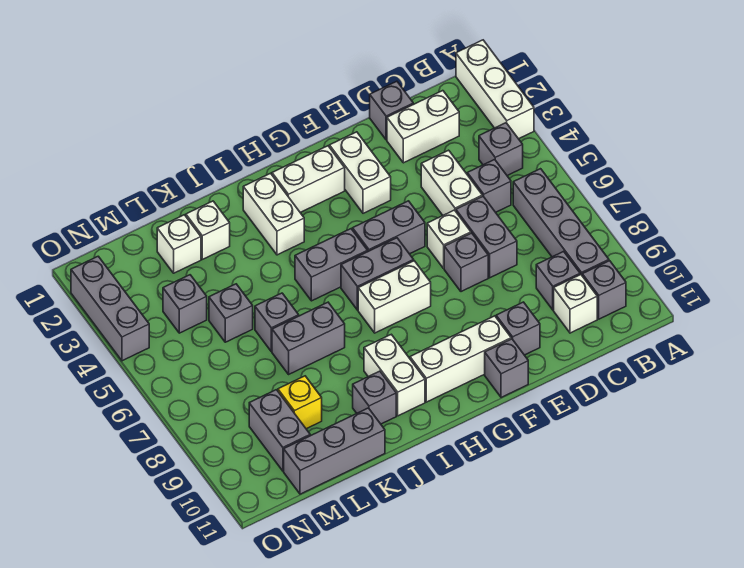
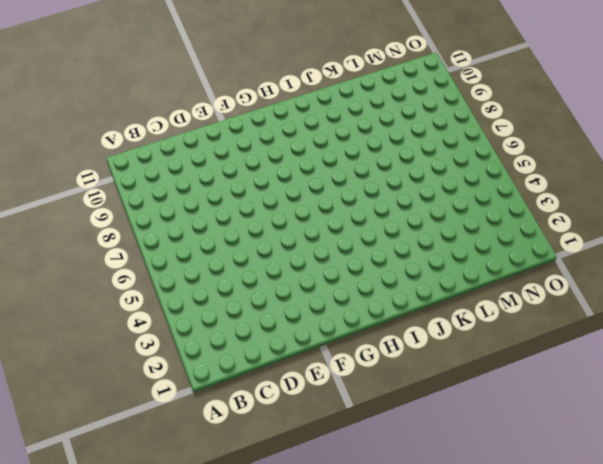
none -> white brick A1:A3 level 1
none -> grey brick B4 level 1
none -> grey brick B6:B9 level 1
none -> grey brick B10 level 1

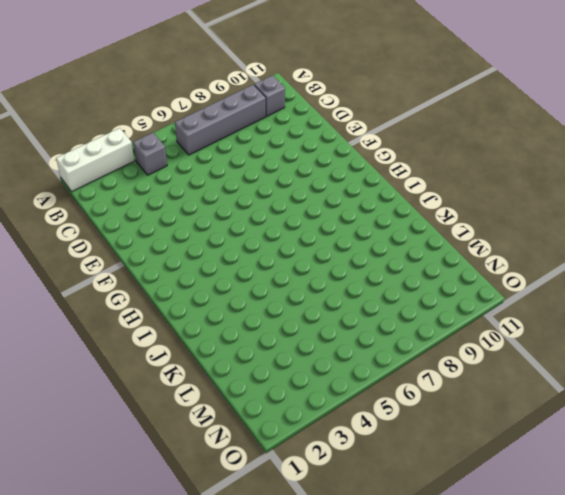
none -> white brick C2:D2 level 1
none -> grey brick C5 level 1
none -> grey brick C9 level 1
none -> white brick C10 level 1

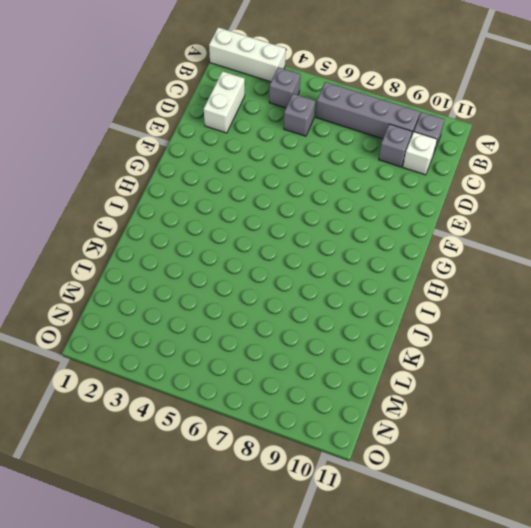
none -> grey brick D1 level 1
none -> white brick D4:D5 level 1
none -> grey brick D6:D7 level 1
none -> white brick E6 level 1

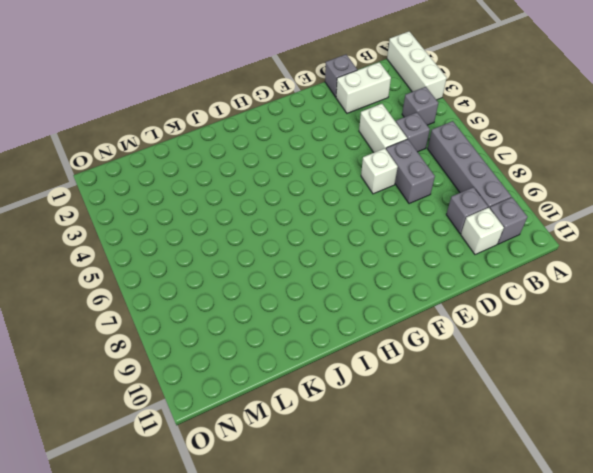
none -> grey brick E7 level 1
none -> grey brick E10 level 1
none -> white brick F2:F3 level 1
none -> grey brick F5:G5 level 1

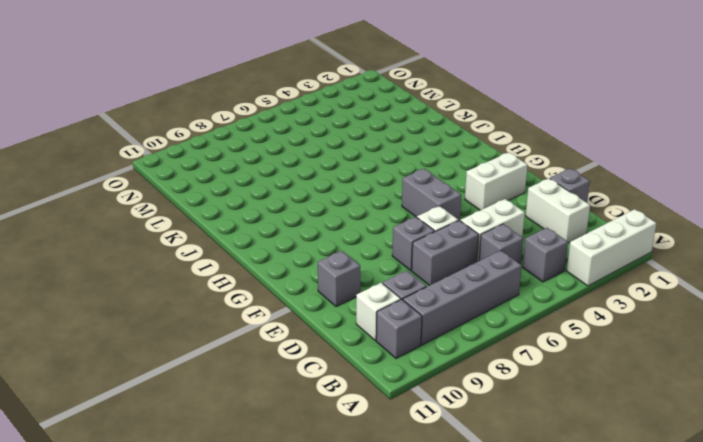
none -> white brick F10:H10 level 1
none -> grey brick F11 level 1
none -> white brick G2:H2 level 1
none -> grey brick G6:H6 level 1

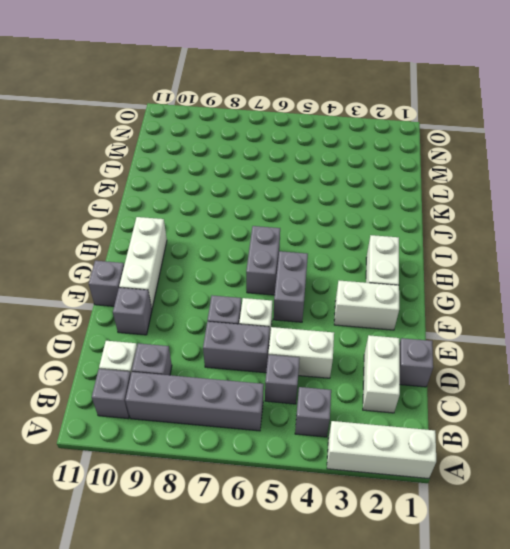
none -> white brick G7:H7 level 1
none -> grey brick H5:I5 level 1
none -> white brick I2:I3 level 1
none -> white brick I9:I10 level 1

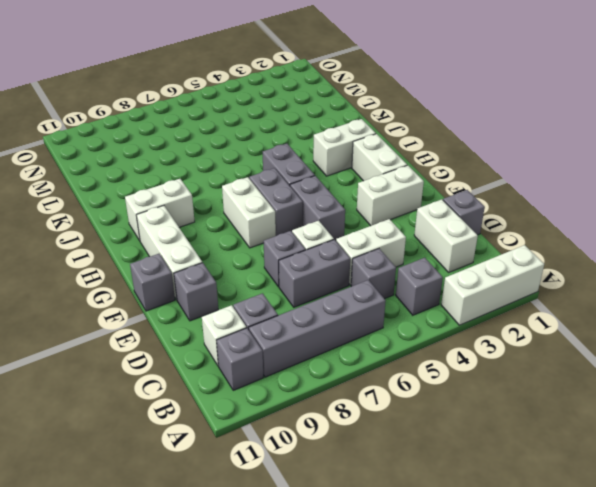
none -> grey brick J7:K7 level 1
none -> grey brick J10 level 1
none -> white brick K2 level 1
none -> grey brick K6 level 1

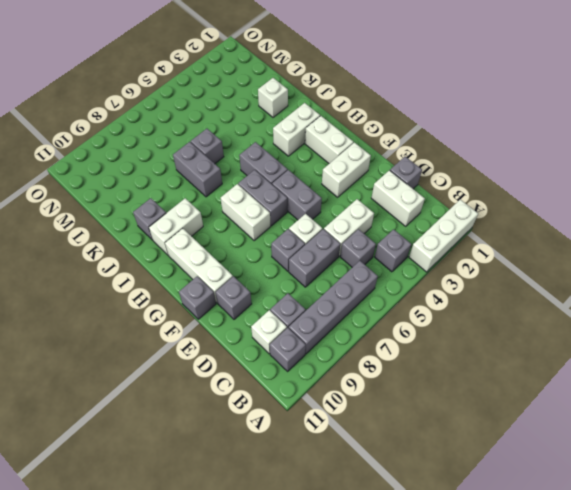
none -> grey brick K11:M11 level 1
none -> white brick L2 level 1
none -> grey brick L5 level 1
none -> yellow brick L9 level 1

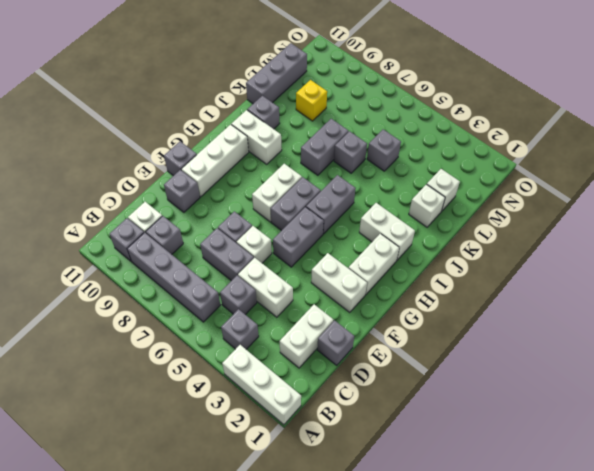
none -> grey brick M4 level 1
none -> grey brick M9:M10 level 1
none -> grey brick O2:O4 level 1

